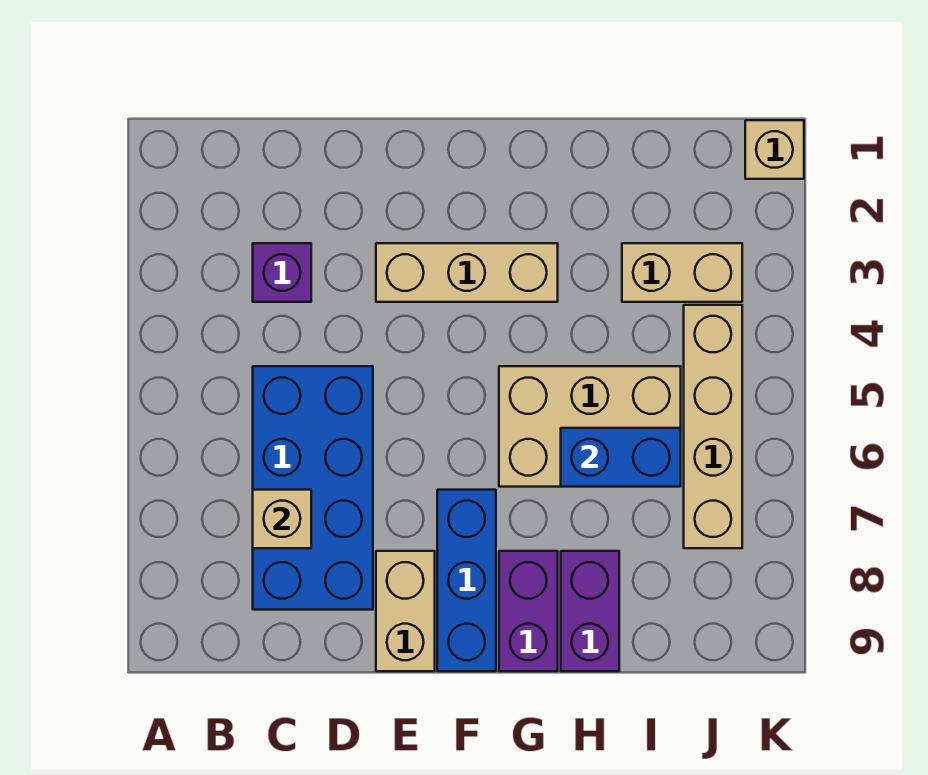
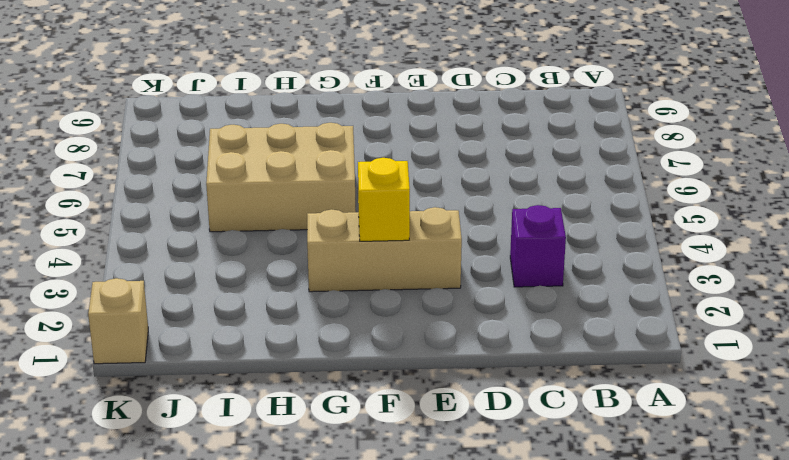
yellow brick F3 level 2 -> none
none -> blue brick C5:D8 level 1
none -> tan brick E8:E9 level 1
none -> blue brick F7:F9 level 1

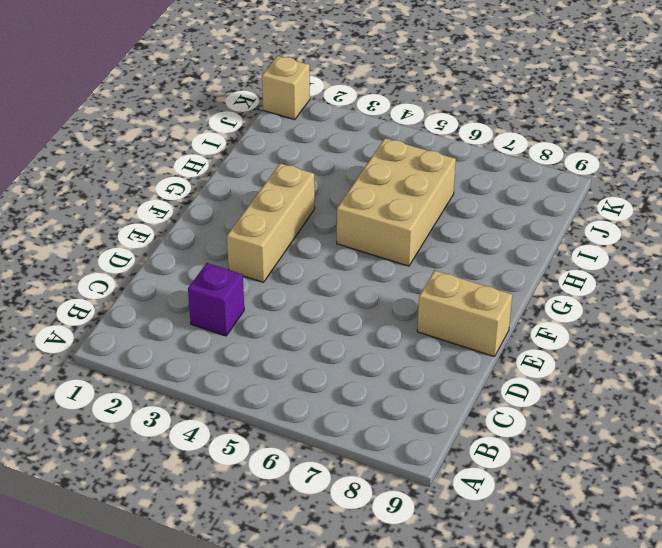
none -> blue brick C5:D8 level 1
none -> blue brick F7:F9 level 1
none -> purple brick G8:G9 level 1

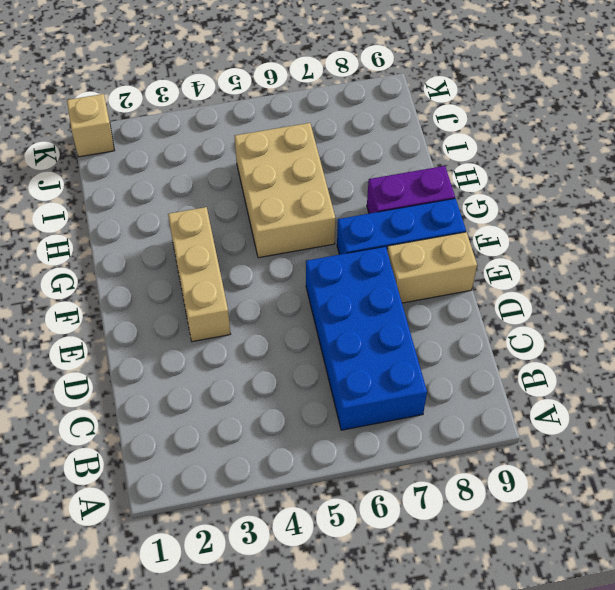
blue brick B6:E7 level 1 -> blue brick C5:D8 level 1
none -> purple brick C3 level 1
none -> purple brick H8:H9 level 1
none -> tan brick I3:J3 level 1

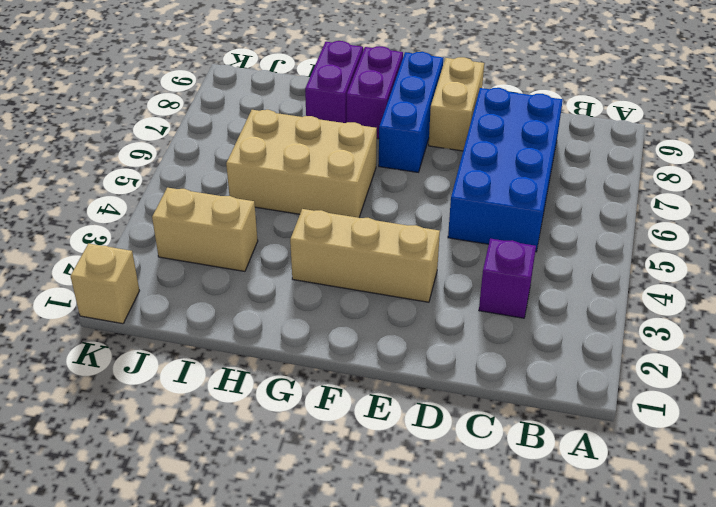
none -> tan brick J4:J7 level 1
none -> tan brick C7 level 2
none -> blue brick H6:I6 level 2

